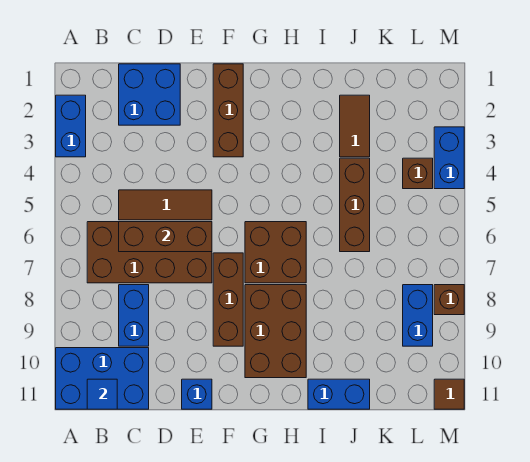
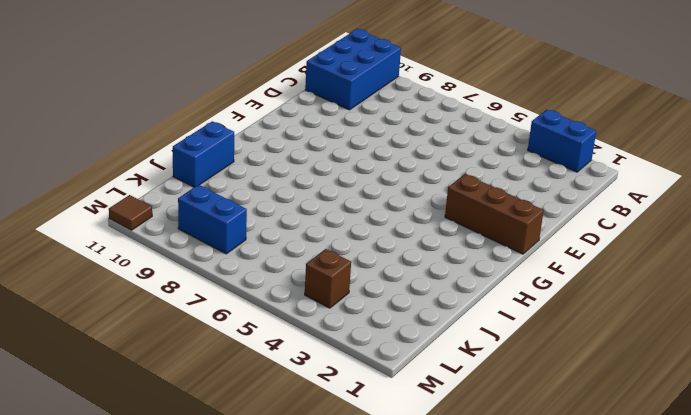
none -> brown brick B6:E7 level 1
none -> blue brick C1:D2 level 1
none -> brown tile C5:E5 level 1

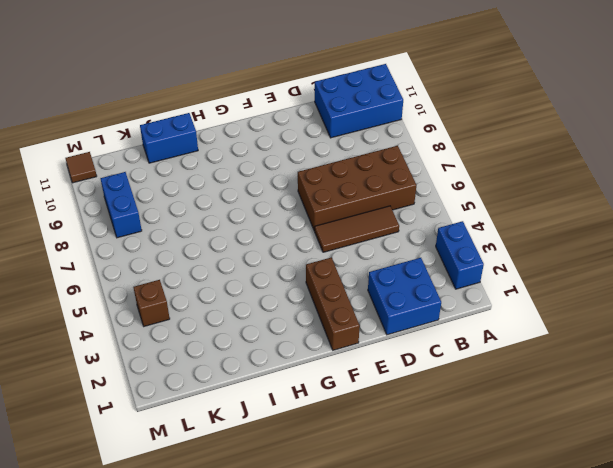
none -> blue brick C8:C9 level 1
none -> blue brick E11 level 1
none -> brown brick F7:F9 level 1

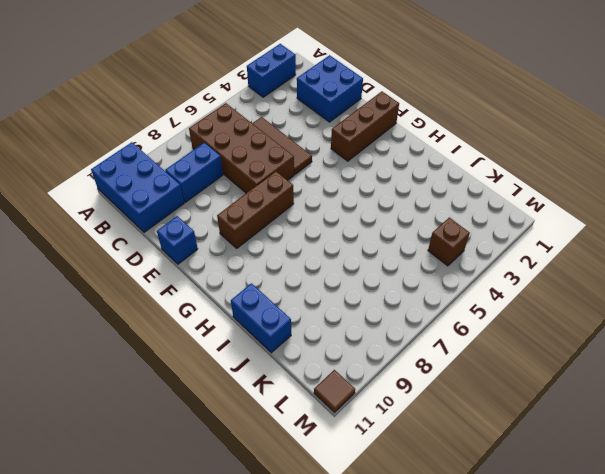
none -> brown brick G6:H7 level 1
none -> brown brick G8:H10 level 1
none -> brown tile J2:J3 level 1

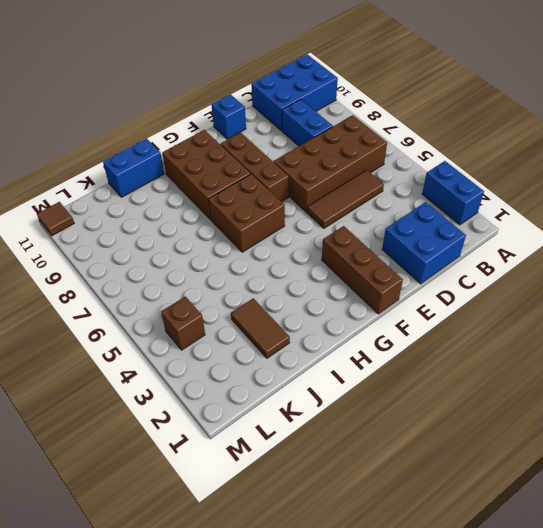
none -> brown brick J4:J6 level 1
none -> blue brick L8:L9 level 1
none -> blue brick M3:M4 level 1

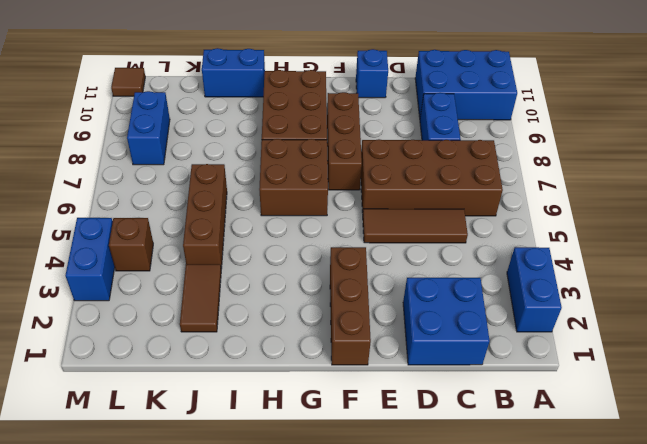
none -> brown brick M8 level 1
none -> blue tile B11 level 2
none -> brown brick C6:E6 level 2

